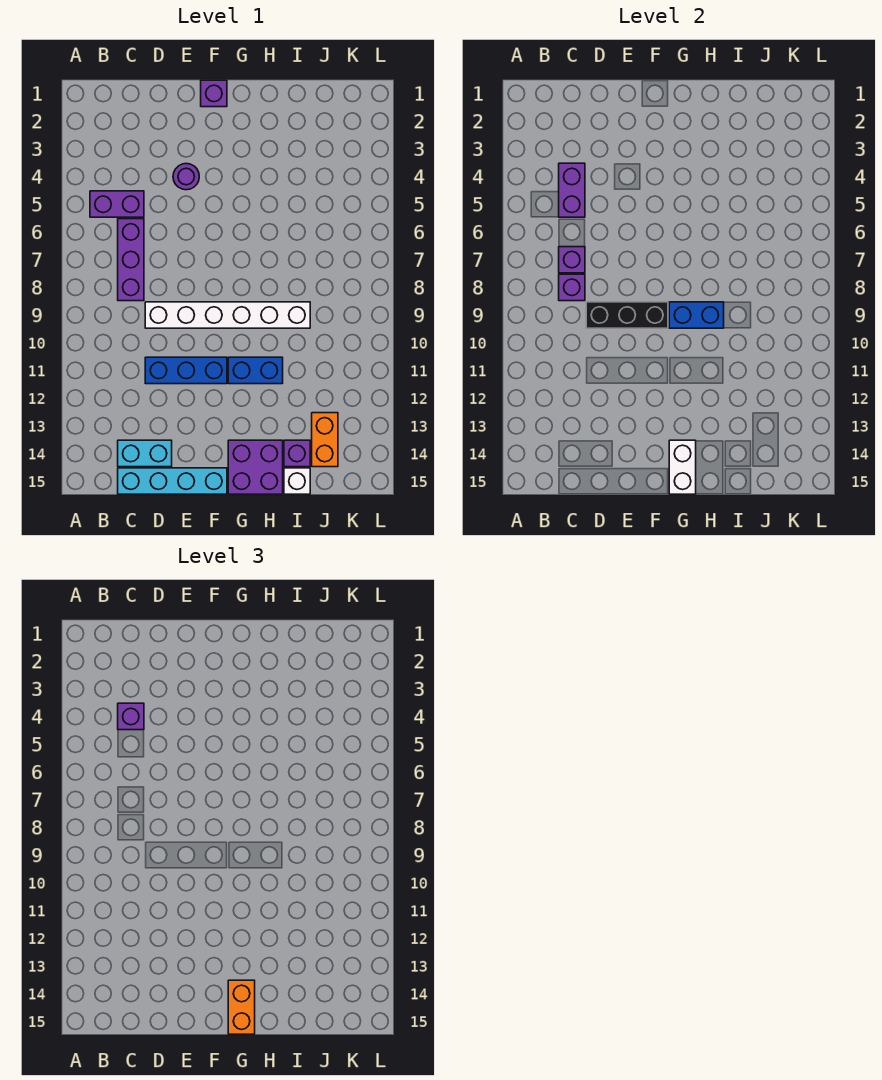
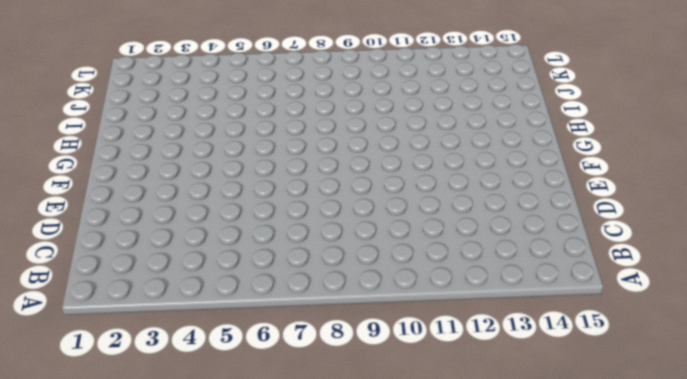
none -> purple brick B5:C5 level 1
none -> purple brick C6:C8 level 1
none -> cyan brick C14:D14 level 1

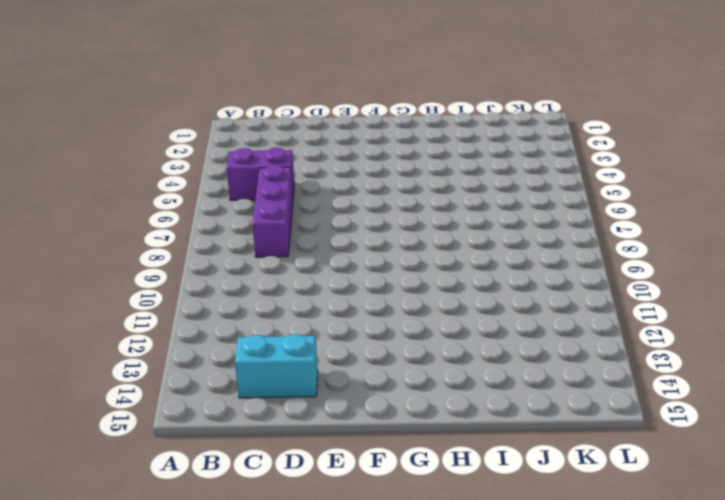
none -> cyan brick C15:F15 level 1
none -> white brick D9:I9 level 1
none -> blue brick D11:F11 level 1

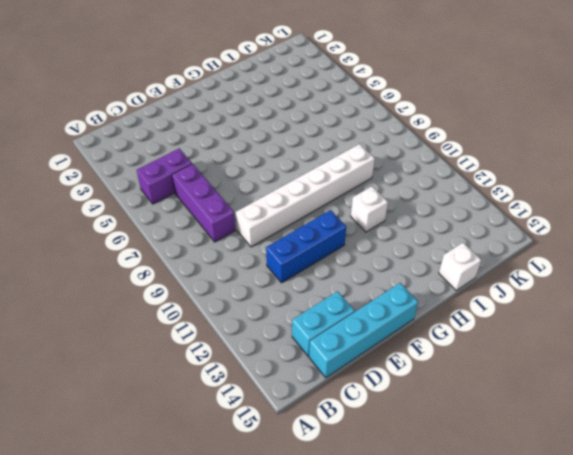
white brick H11 level 1 -> blue brick G11:H11 level 1
none -> purple round brick E4 level 1
none -> purple brick F1 level 1
none -> purple brick G14:H15 level 1

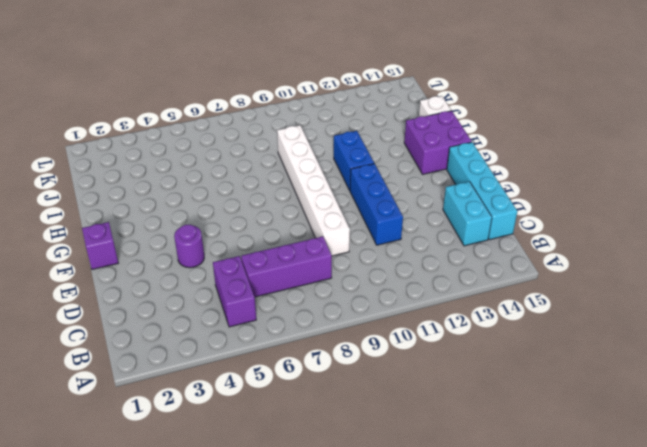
none -> purple brick I14 level 1
none -> orange brick J13:J14 level 1
none -> purple brick C4:C5 level 2

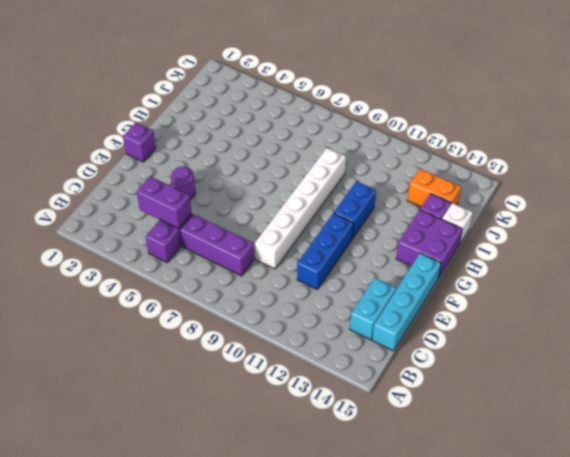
none -> purple brick C7 level 2
none -> purple brick C8 level 2
none -> black brick D9:F9 level 2

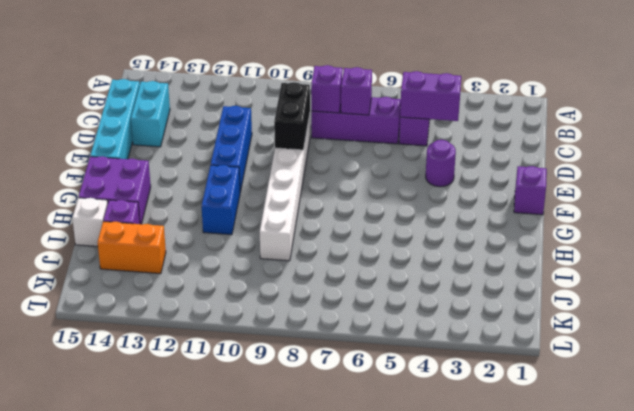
black brick D9:E9 level 2 -> black brick D9:F9 level 2
none -> blue brick G9:H9 level 2
none -> white brick G14:G15 level 2
none -> purple brick C4 level 3

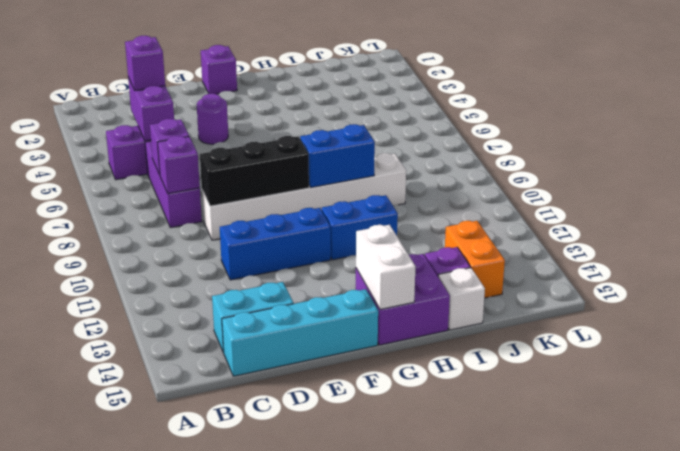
none -> orange brick G14:G15 level 3

